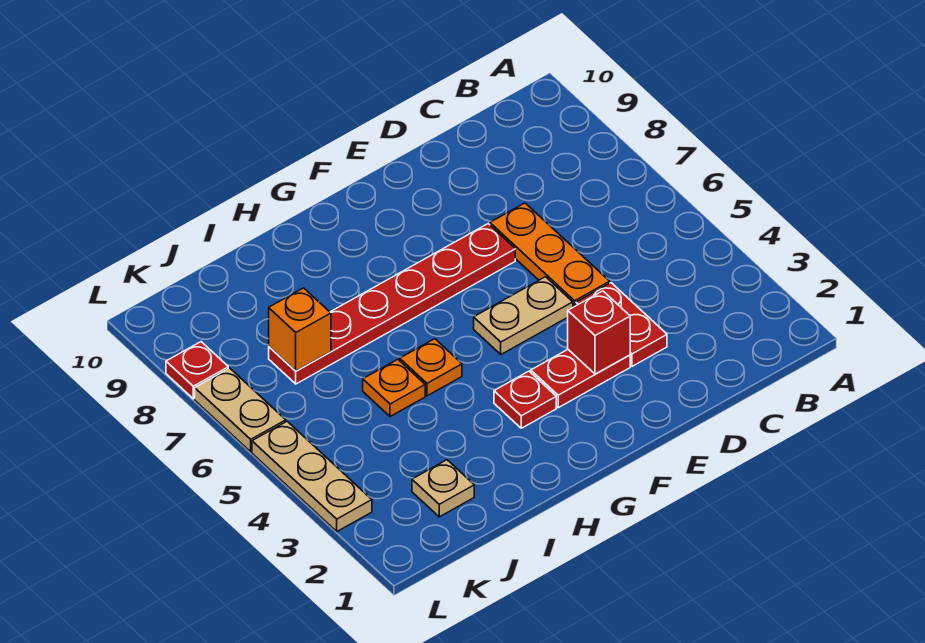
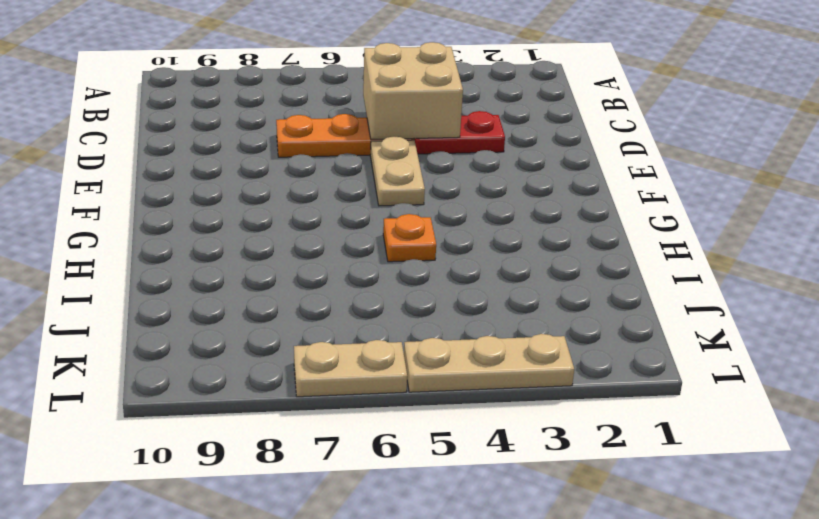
tan brick C4:D5 level 2 -> none
none -> red plate E3:F3 level 1
none -> red plate E7:J7 level 1
none -> red plate G3 level 1

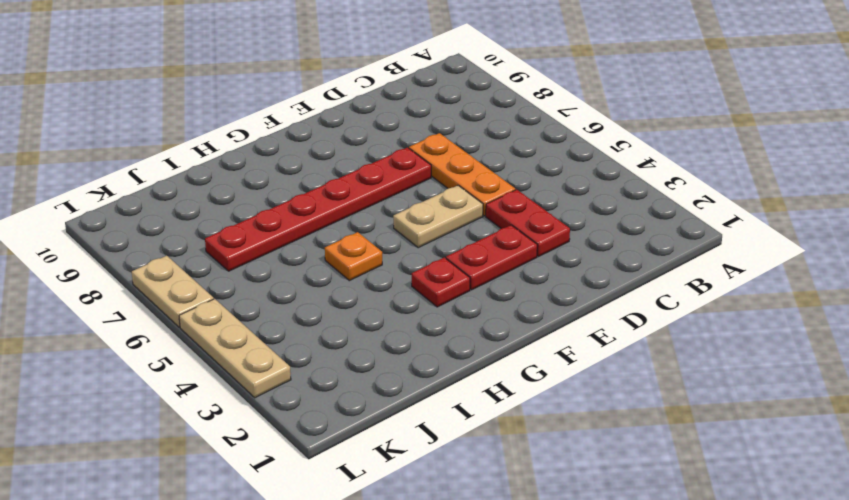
none -> orange plate I5 level 1
none -> tan plate J2 level 1
none -> red plate L8 level 1

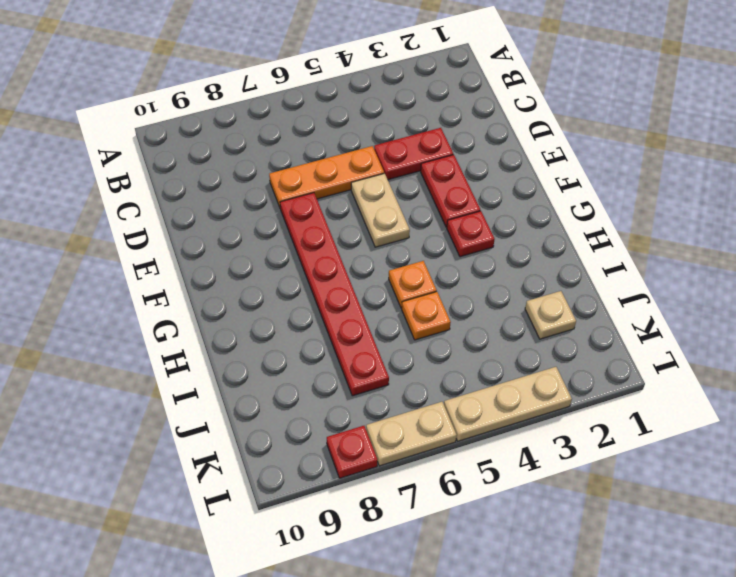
none -> red brick E3 level 2
none -> orange brick J7 level 2

